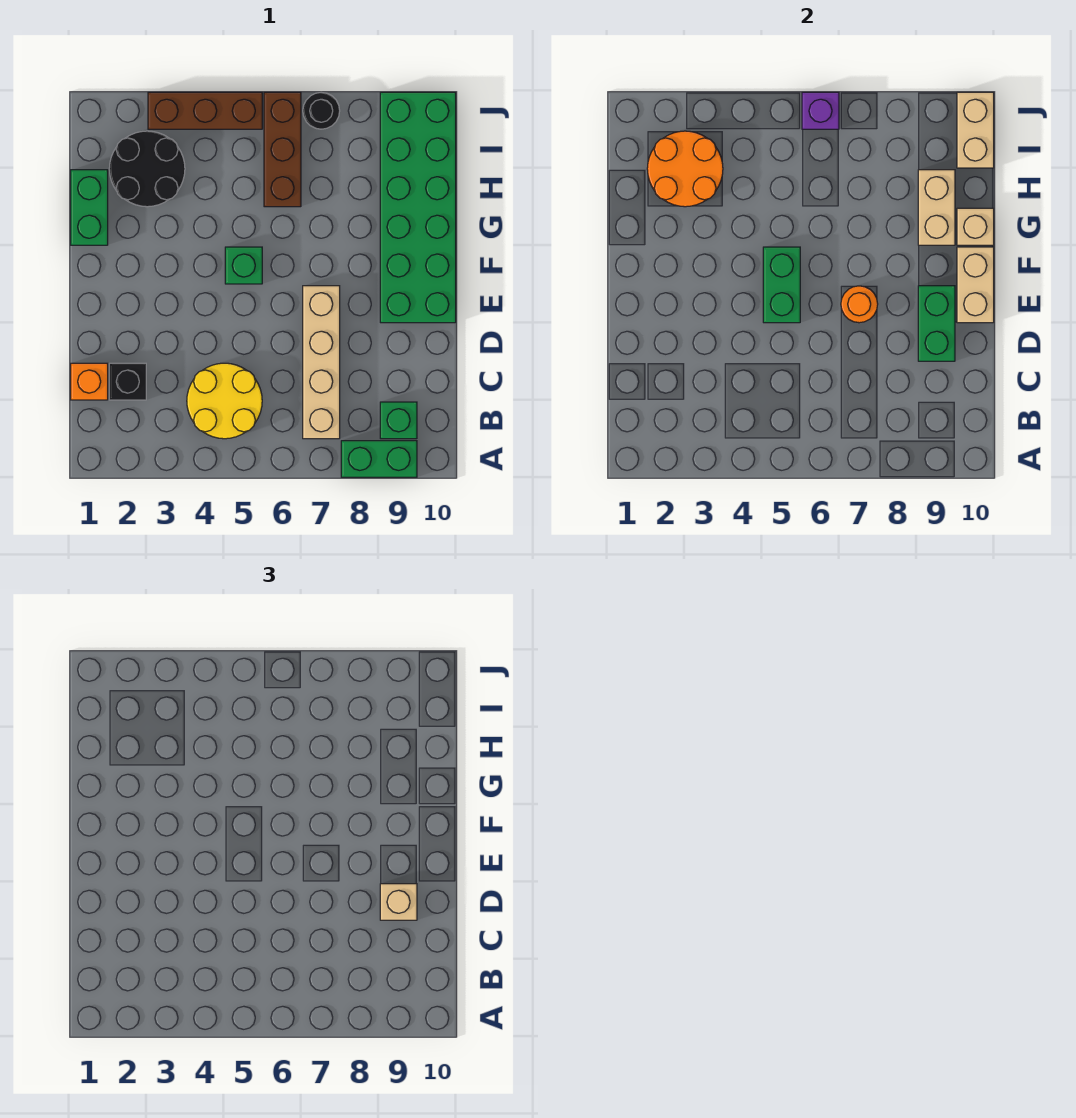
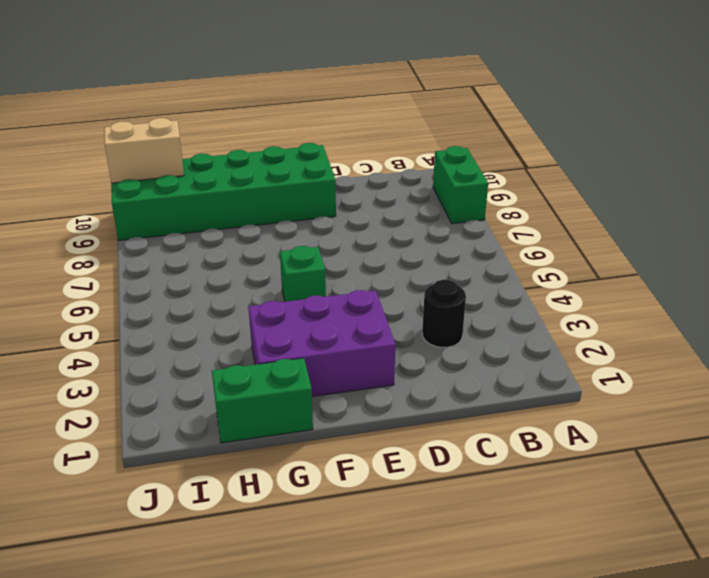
black round brick C3 level 1 -> black round brick J7 level 1
purple brick E2:G3 level 1 -> none
none -> yellow round brick B4:C5 level 1
none -> tan brick B7:E7 level 1
none -> green brick B9 level 1

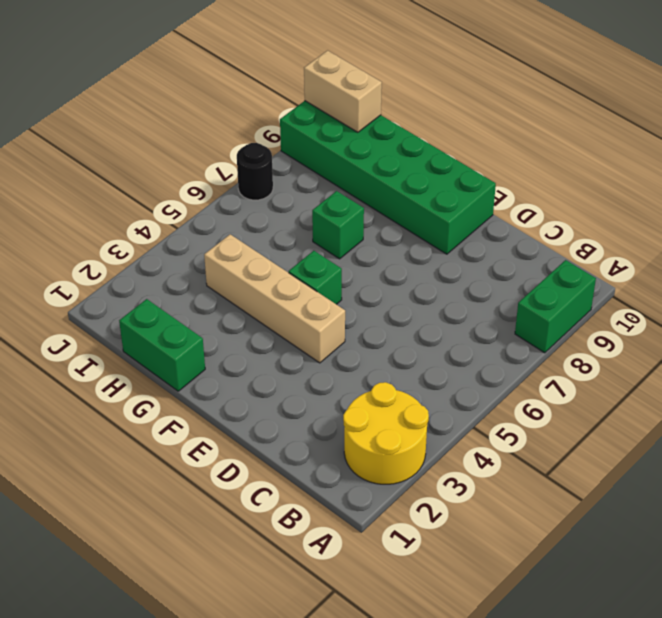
yellow round brick A2:B3 level 1 -> yellow round brick B4:C5 level 1
tan brick E4:H4 level 1 -> tan brick B7:E7 level 1
green brick G7 level 1 -> green brick B9 level 1
none -> orange brick C1 level 1
none -> black brick C2 level 1
none -> black round brick H2:I3 level 1

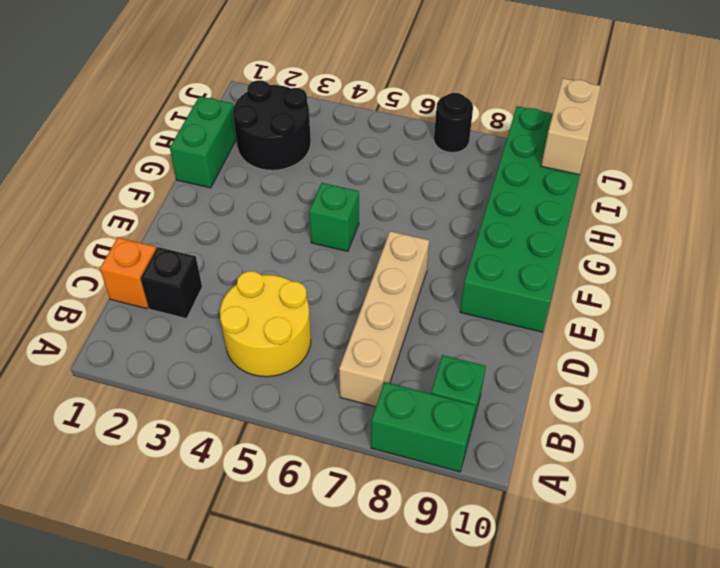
none -> brown brick H6:J6 level 1
none -> brown brick J3:J5 level 1
none -> green brick D9:E9 level 2

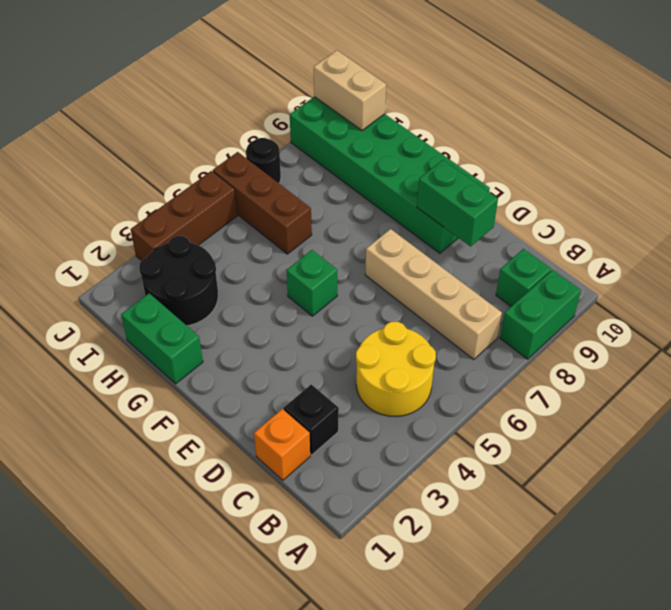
none -> green brick E5:F5 level 2
none -> orange round brick E7 level 2
none -> tan brick E10:F10 level 2

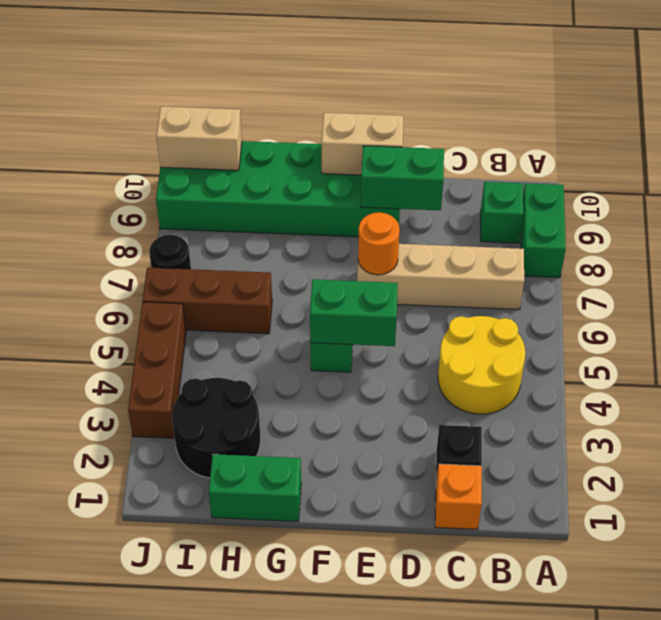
none -> tan brick G9:H9 level 2
none -> tan brick G10 level 2
none -> orange round brick H2:I3 level 2

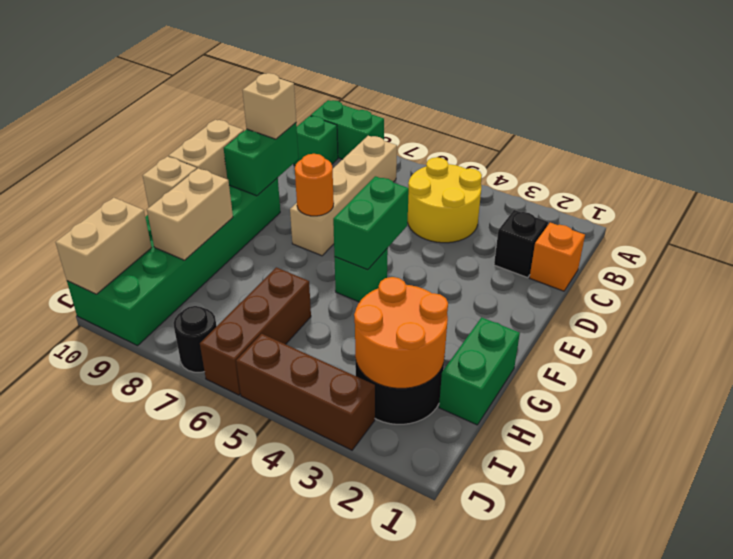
none -> purple brick J6 level 2

